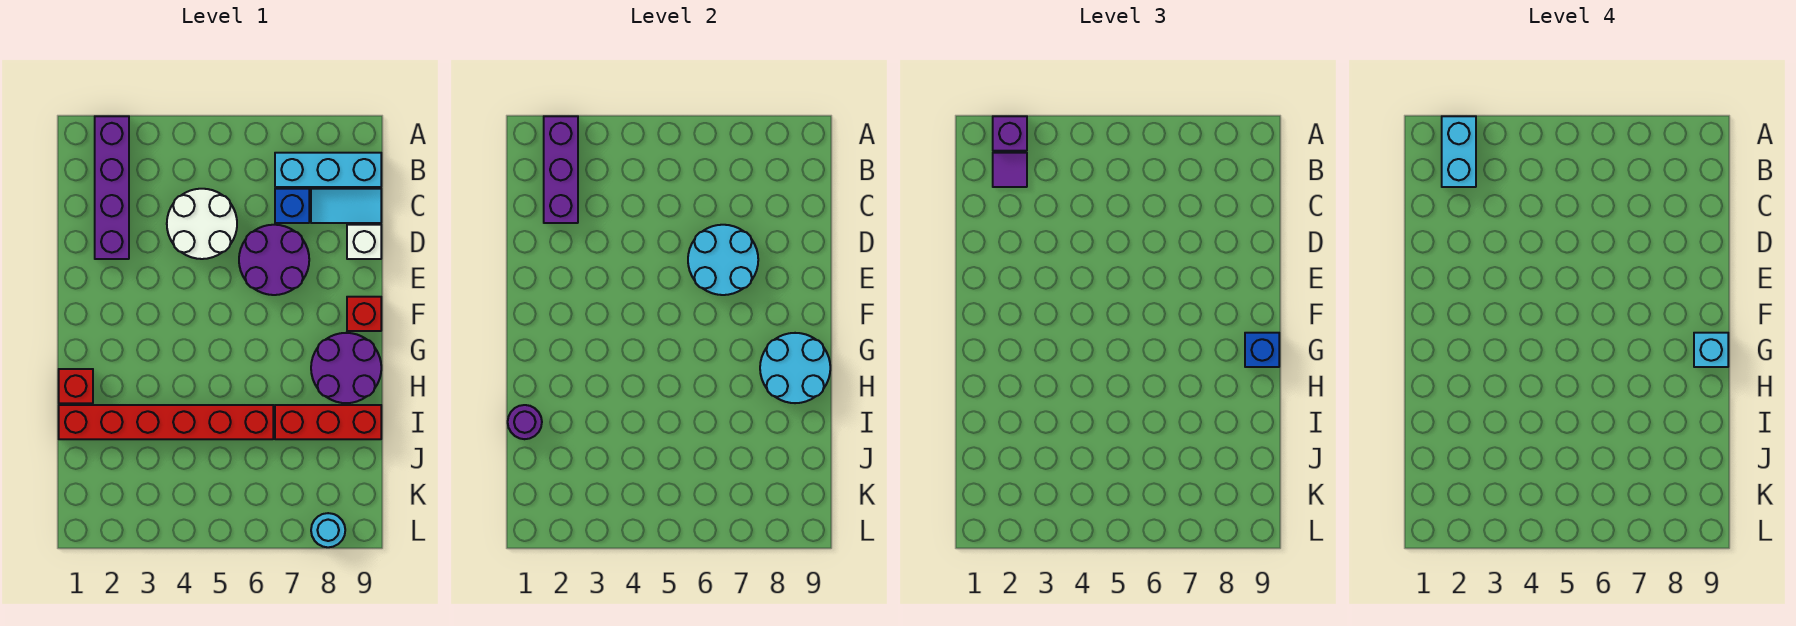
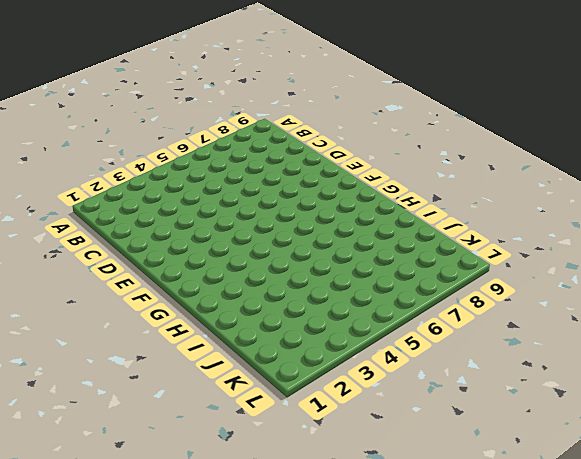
none -> purple brick A2:D2 level 1
none -> cyan brick B7:B9 level 1
none -> white round brick C4:D5 level 1

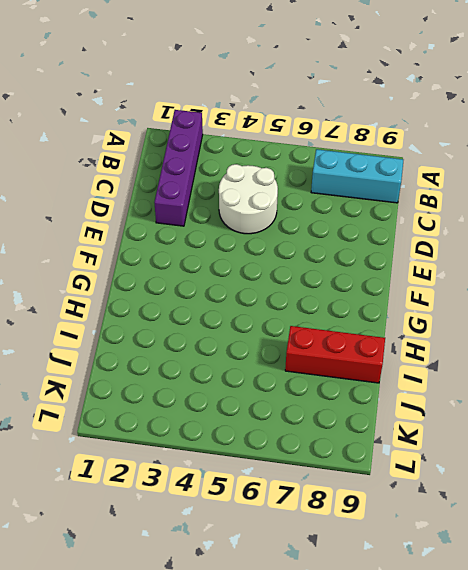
none -> blue brick C7 level 1
none -> cyan tile C8:C9 level 1
none -> purple round brick D6:E7 level 1

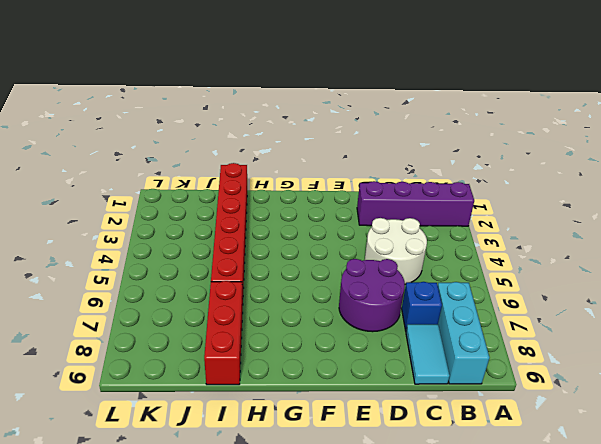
none -> white brick D9 level 1
none -> red brick F9 level 1
none -> purple round brick G8:H9 level 1

